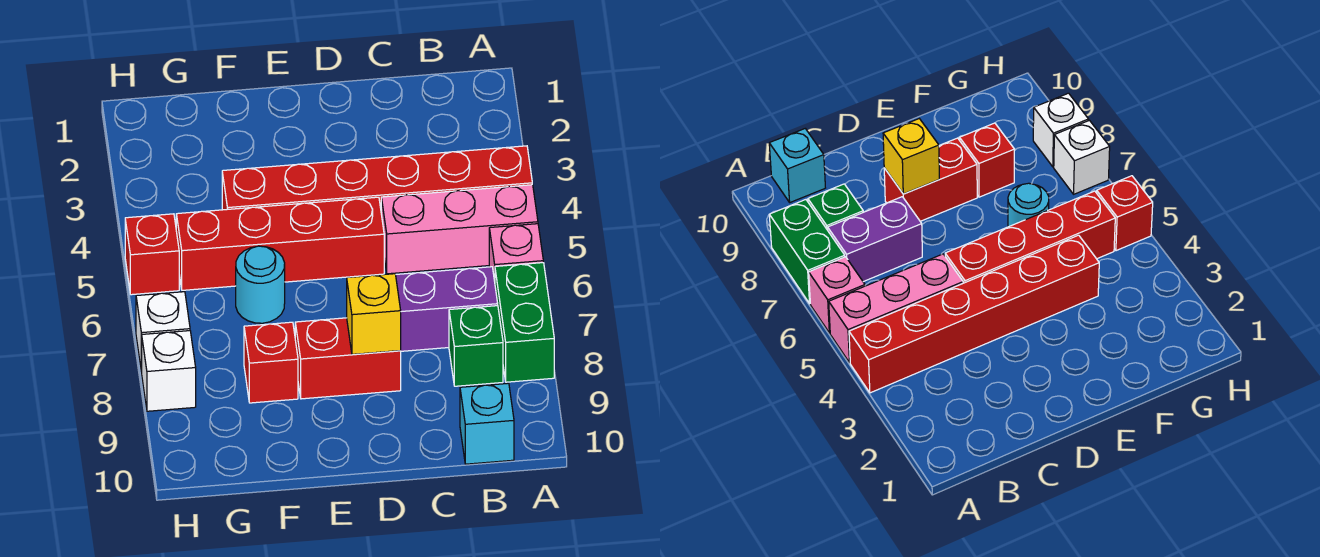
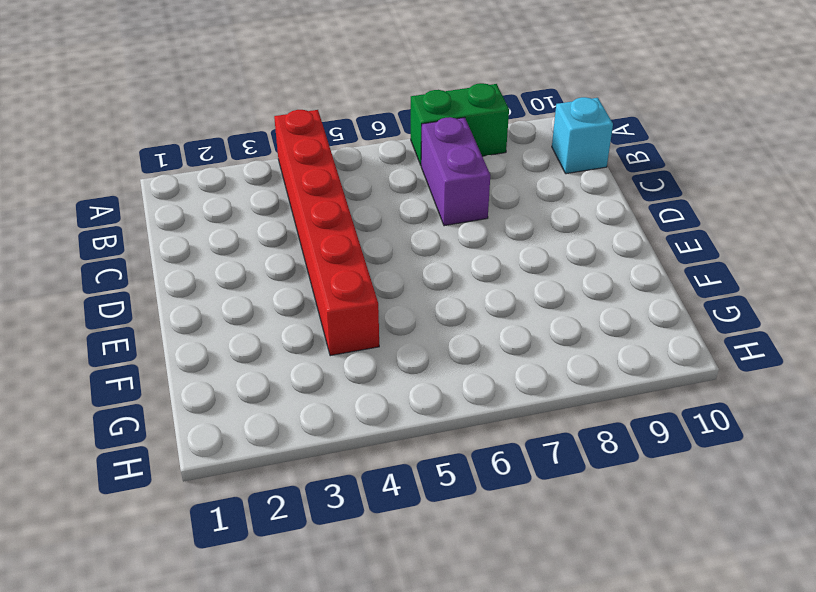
none -> pink brick A5:C5 level 1
none -> pink brick A6 level 1
none -> green brick B8 level 1

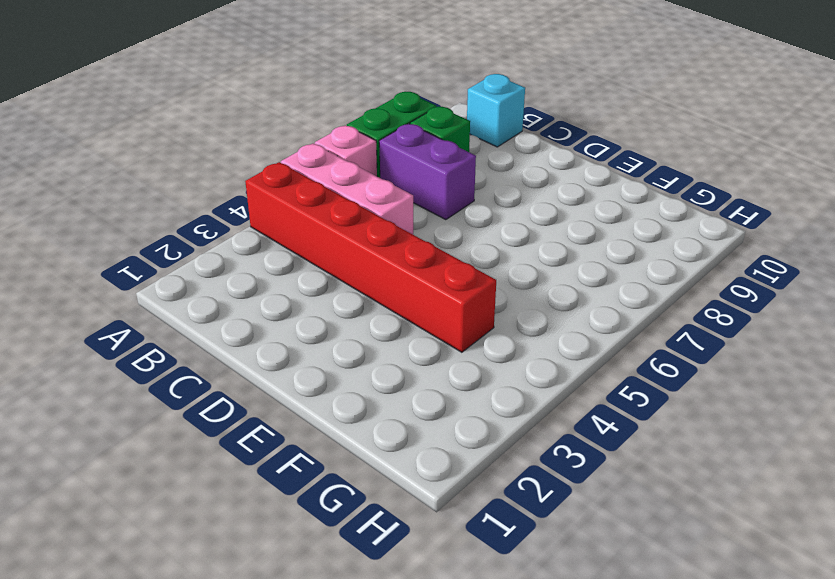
none -> red brick D5:G5 level 1
none -> red brick D8:E8 level 1
none -> cyan round brick F6 level 1

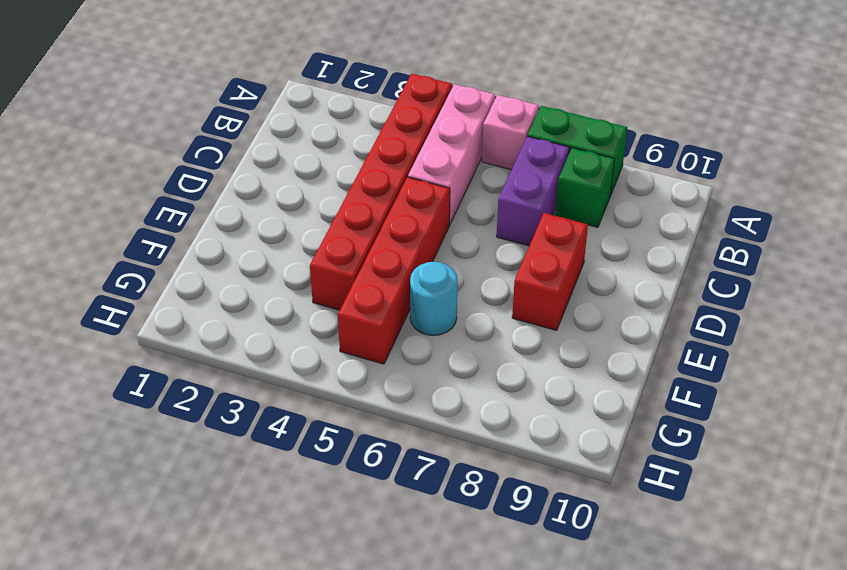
none -> cyan brick B10 level 1
none -> red brick F8 level 1
none -> red brick H5 level 1

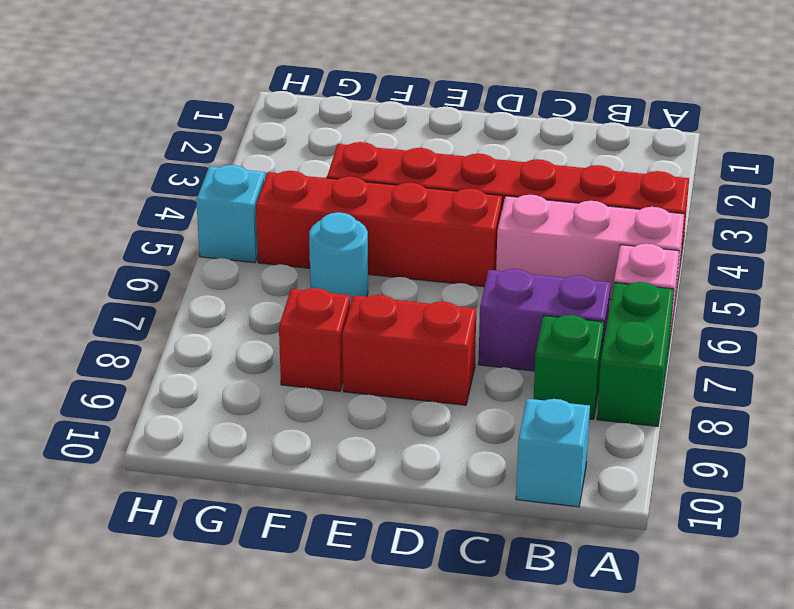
cyan brick H5 level 1 -> red brick H5 level 1
none -> white brick H7 level 1
none -> white brick H8 level 1
none -> yellow brick D8 level 2

